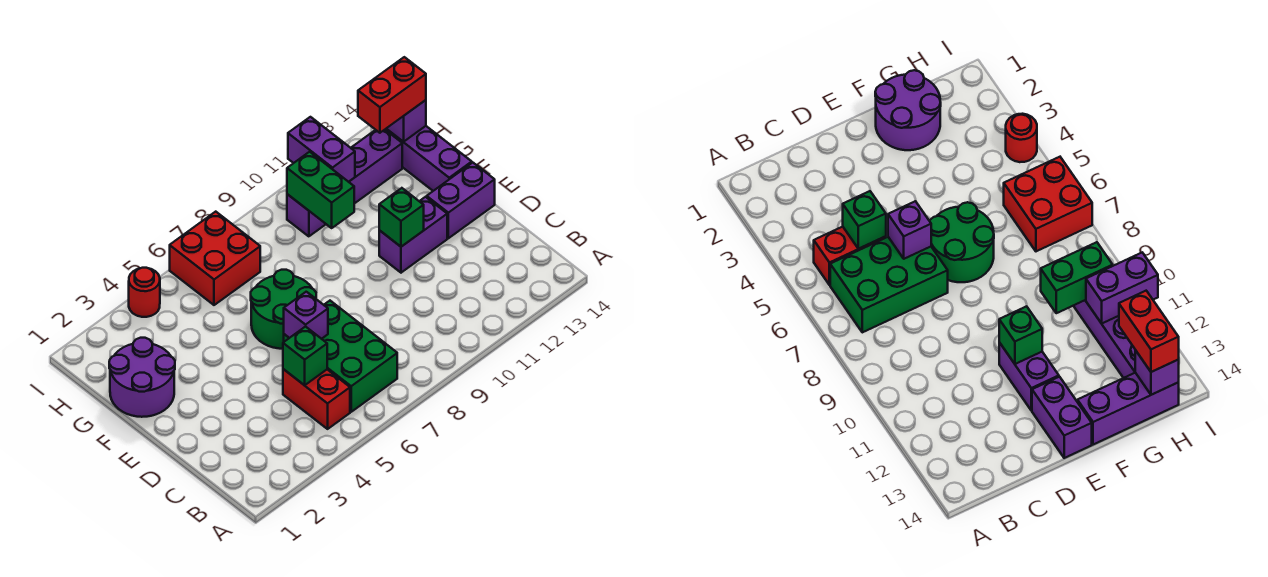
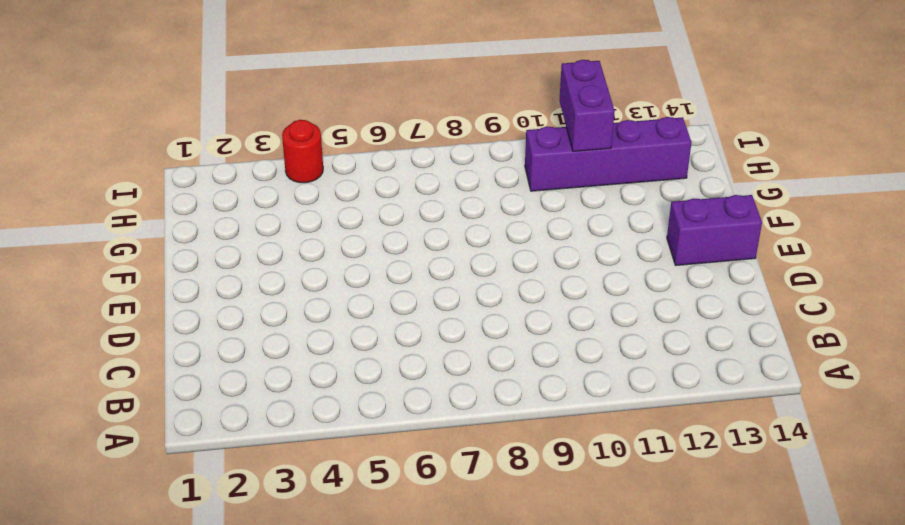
none -> red brick B5:C5 level 1
none -> green brick B6:D7 level 1
none -> green round brick E6:F7 level 1

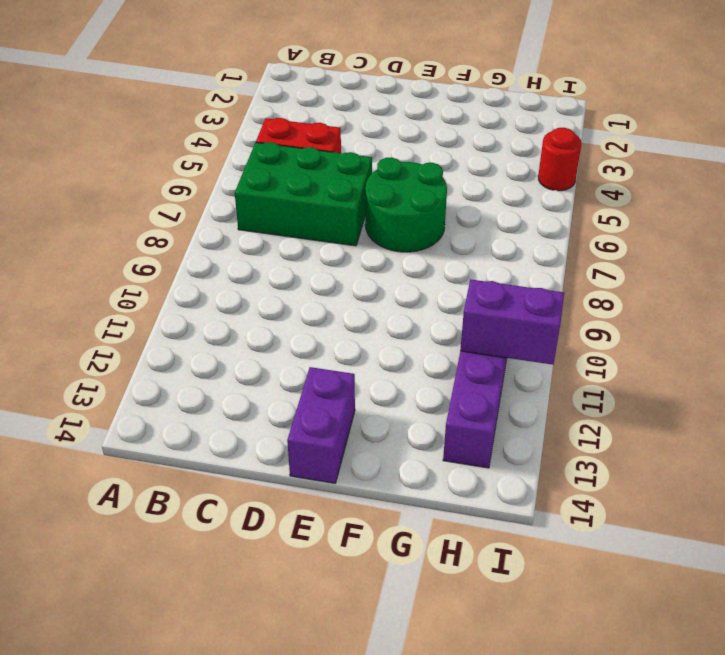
none -> purple brick E11:E12 level 1
none -> purple round brick F1:G2 level 1
none -> purple brick F14:H14 level 1

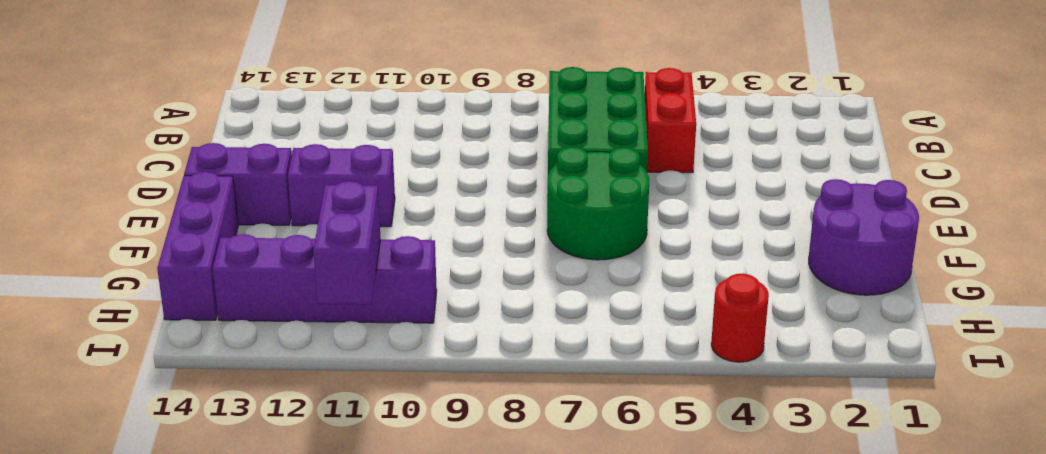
none -> red brick H6:I7 level 1
none -> green brick C5 level 2
none -> purple brick D6 level 2

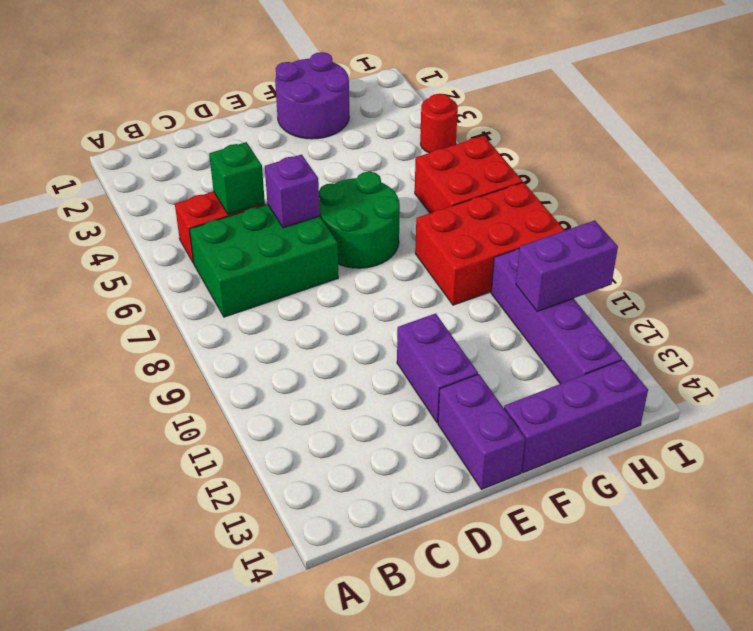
red brick G8:I9 level 1 -> none
none -> green brick E11 level 2
none -> green brick G10:H10 level 2
none -> purple brick H14 level 2

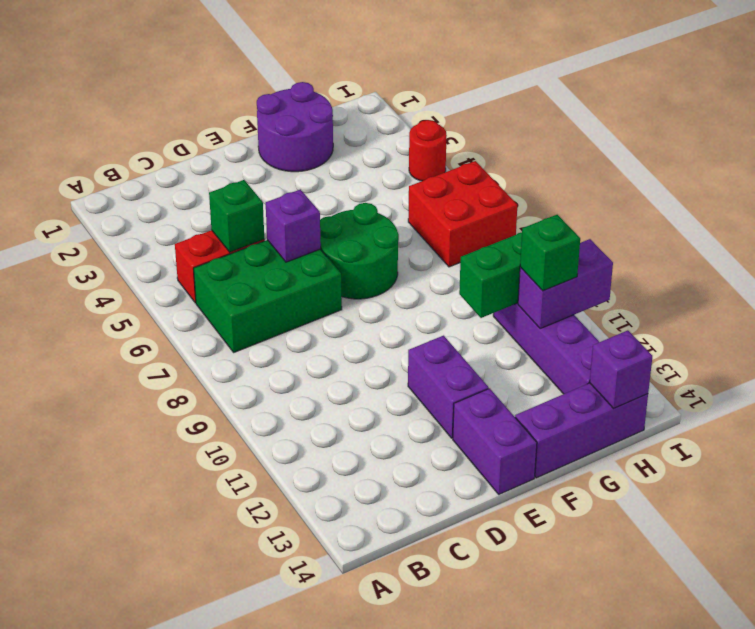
green brick H11 level 3 -> green brick E11 level 2
none -> red brick H13:H14 level 3

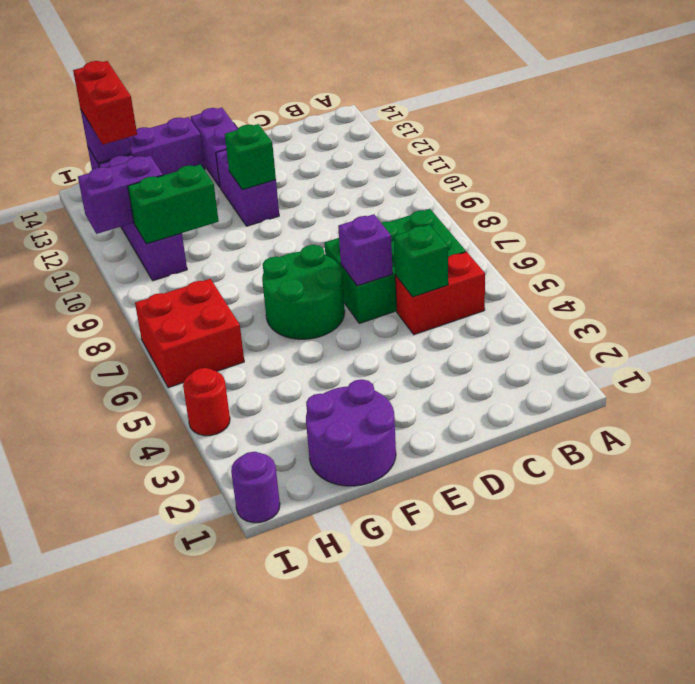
purple round brick I1 level 1 -> none

